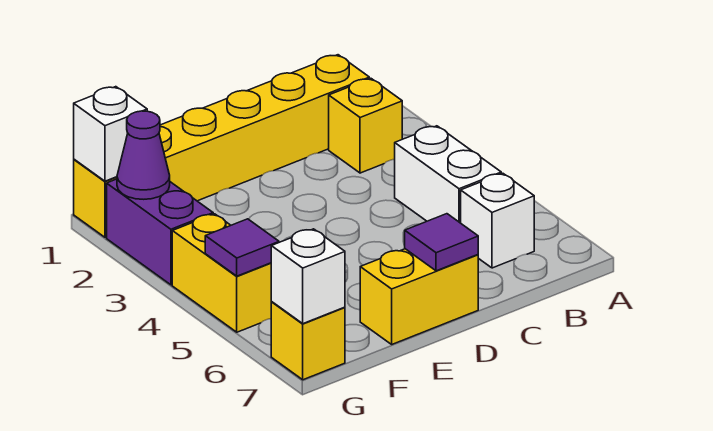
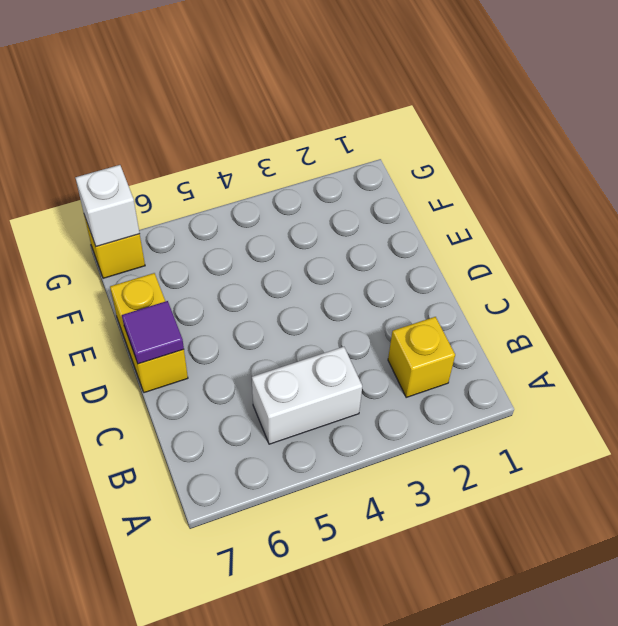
none -> yellow brick B1:G1 level 1
none -> white brick B6 level 1
none -> purple brick G2:G3 level 1

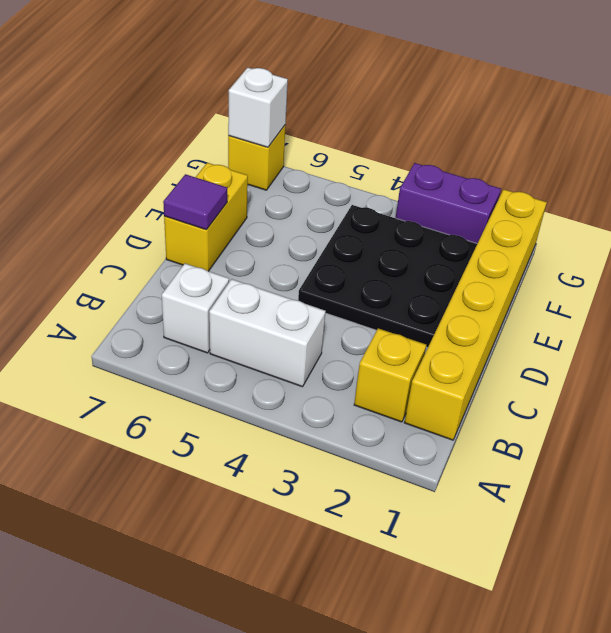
black plate D2:F4 level 1 -> none
none -> yellow brick G4:G5 level 1
none -> white brick G1 level 2
none -> purple cone G2 level 2

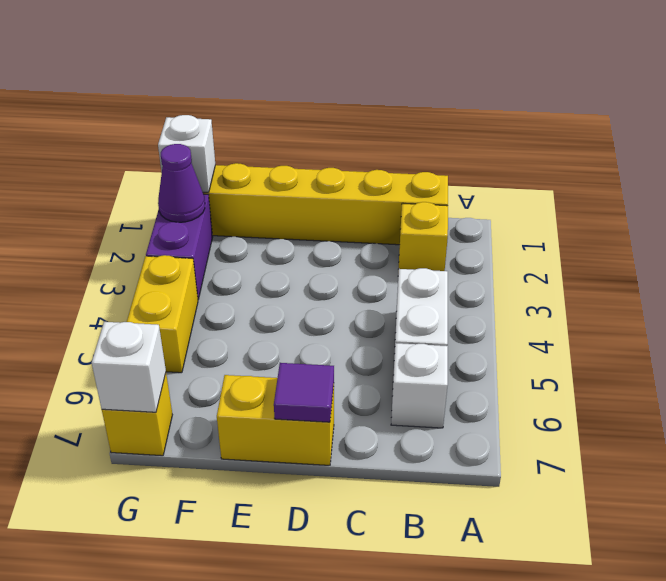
none -> purple tile G5 level 2

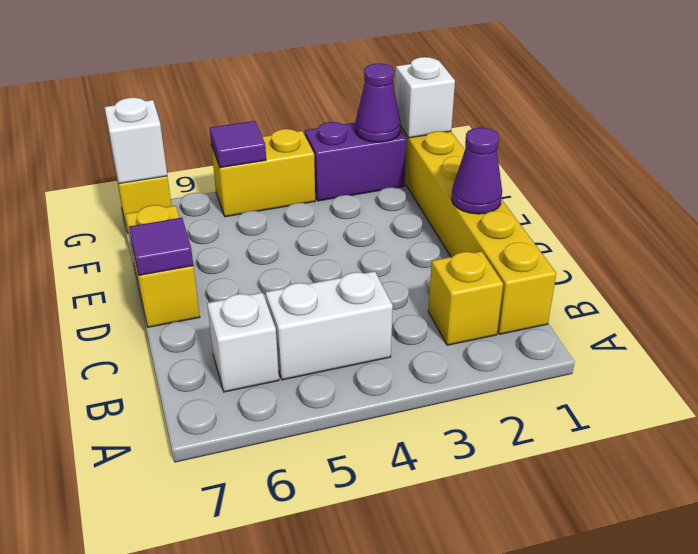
purple cone D1 level 2 -> none

